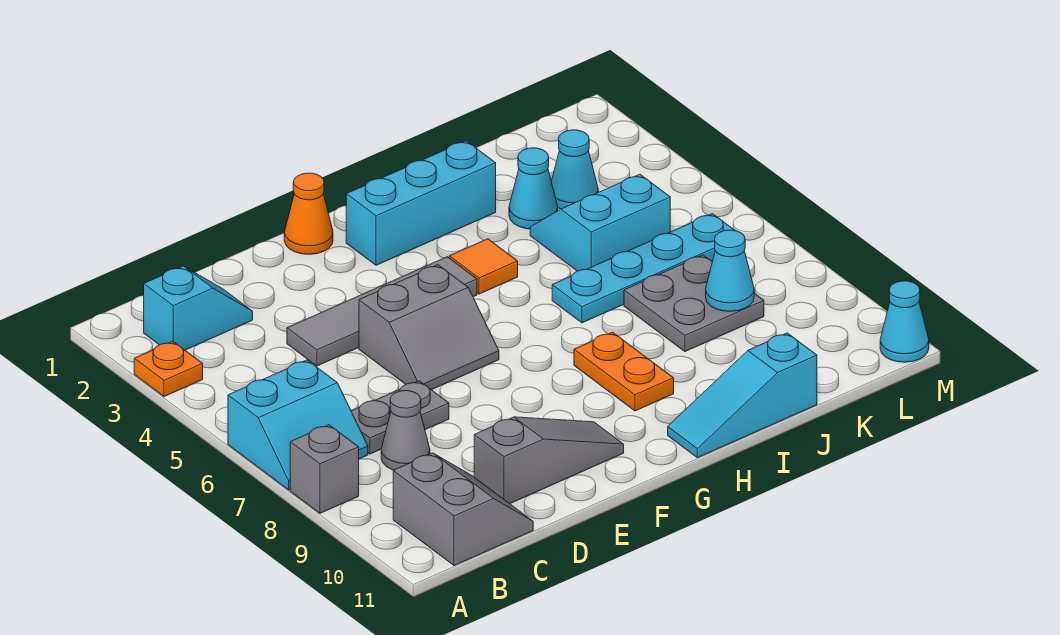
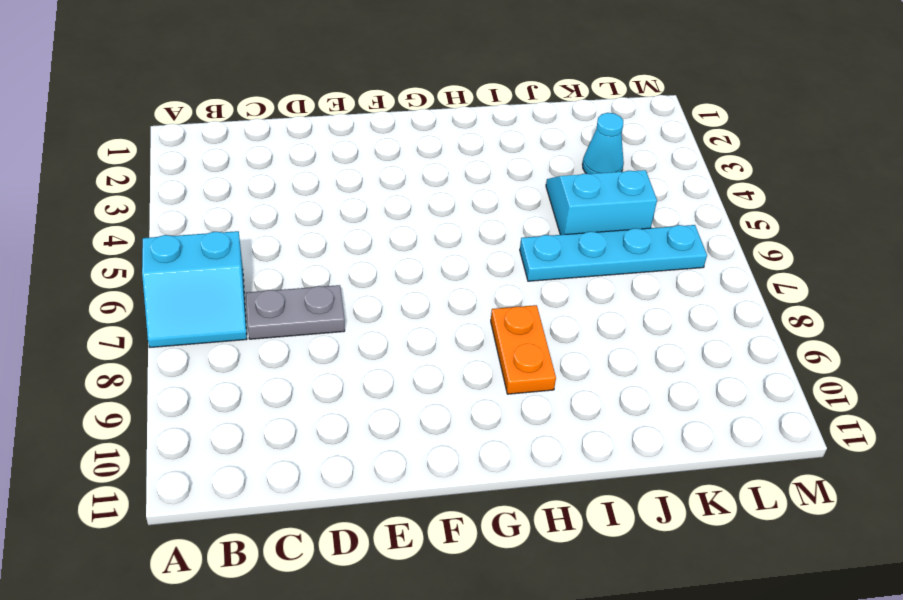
none -> orange plate A3 level 1
none -> grey brick A8 level 1
none -> cyan slope B2:C2 level 1 top B

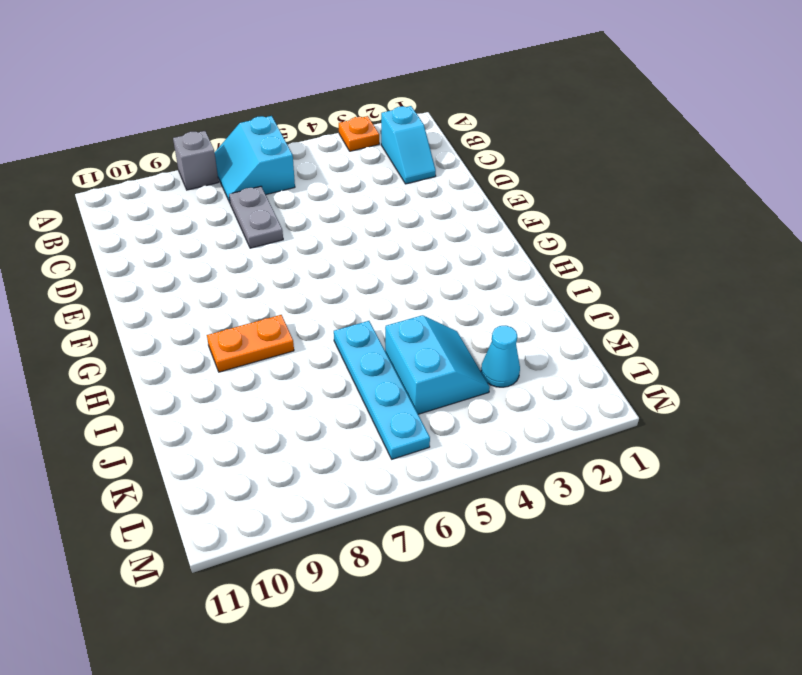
none -> grey slope B10:C11 level 1 top B
none -> grey cone C8 level 1
none -> grey tile D4:G4 level 1

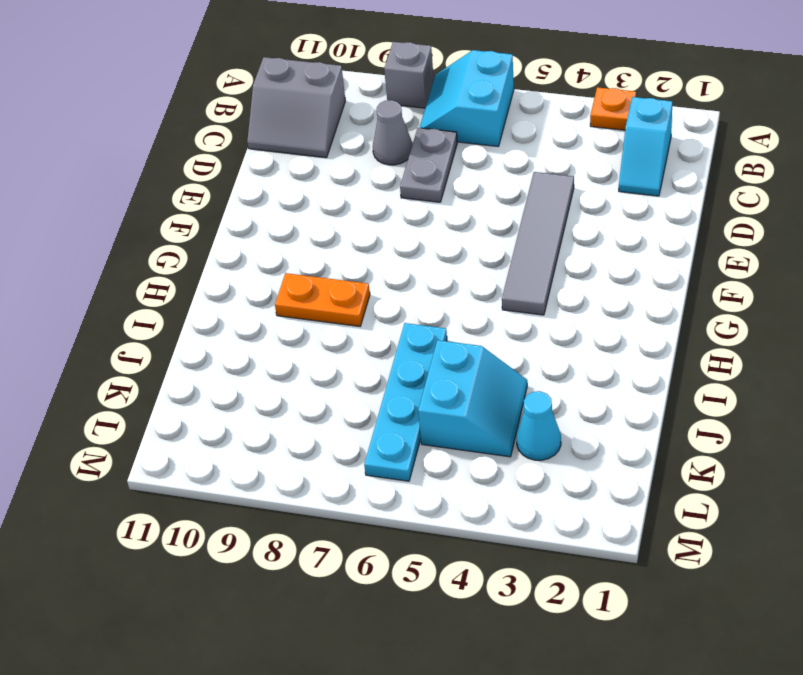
none -> grey slope D10:F10 level 1 top D
none -> grey slope E5:F6 level 1 top 5
none -> orange cone F1 level 1

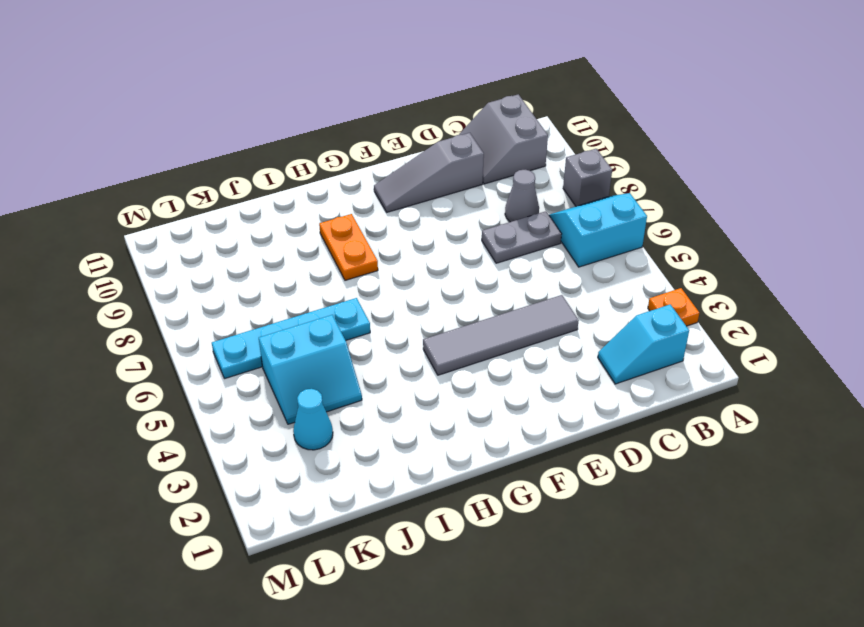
none -> grey slope E5:F6 level 1 top 5
none -> orange cone F1 level 1
none -> cyan brick G2:I2 level 1

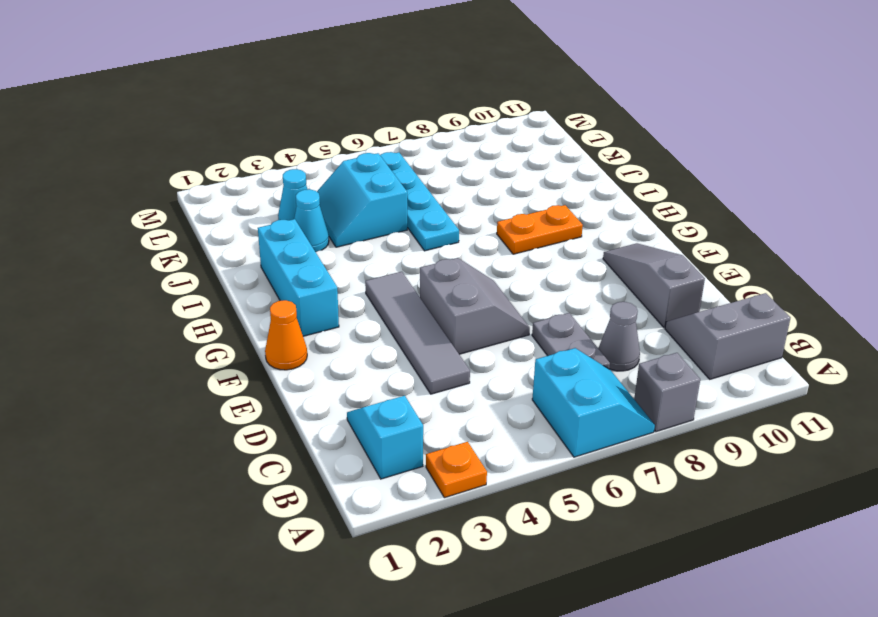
none -> orange tile H4 level 1
none -> cyan slope H11:J11 level 1 top J
none -> grey plate J7:K8 level 1

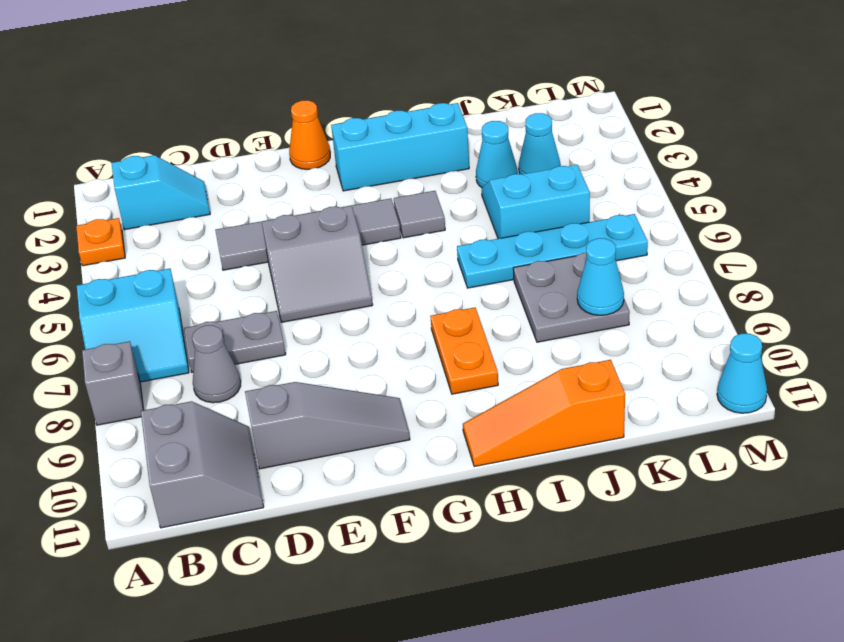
grey tile H4 level 1 -> orange tile H4 level 1
orange slope H11:J11 level 1 top J -> cyan slope H11:J11 level 1 top J

